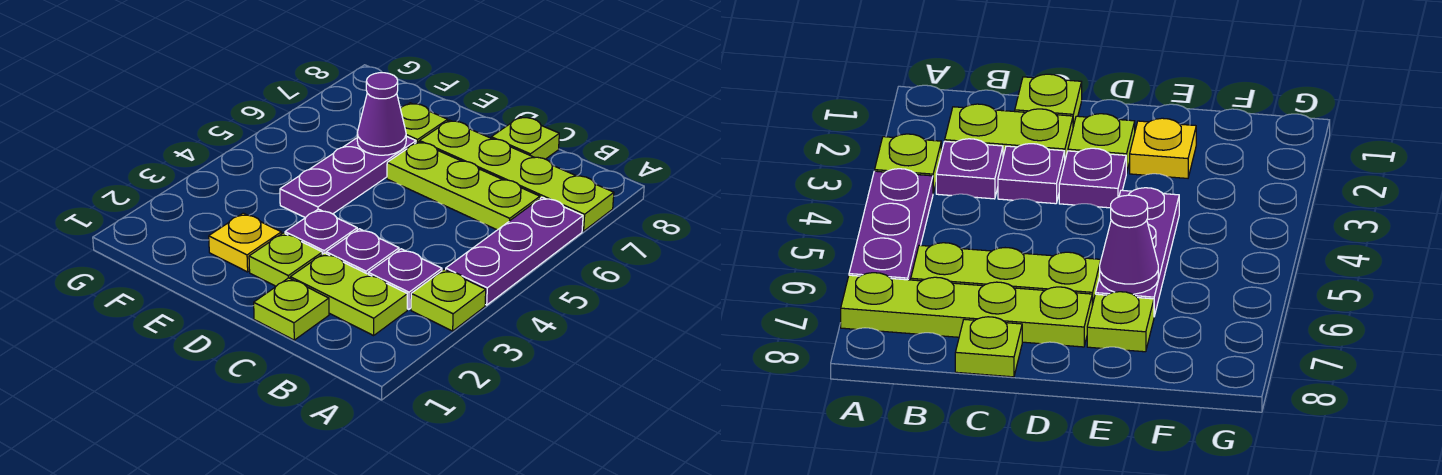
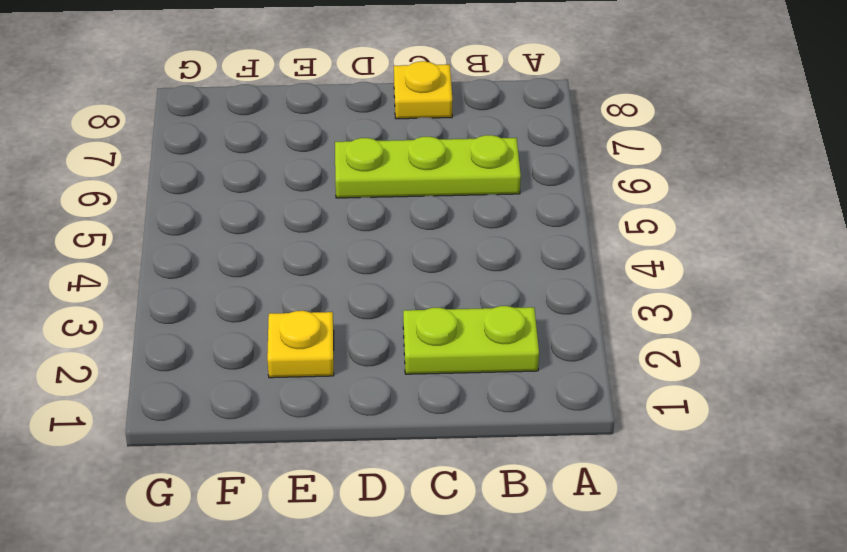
yellow plate C8 level 1 -> lime plate C8 level 1
none -> lime plate A3 level 1
none -> purple plate A4:A6 level 1
none -> lime plate A7:D7 level 1

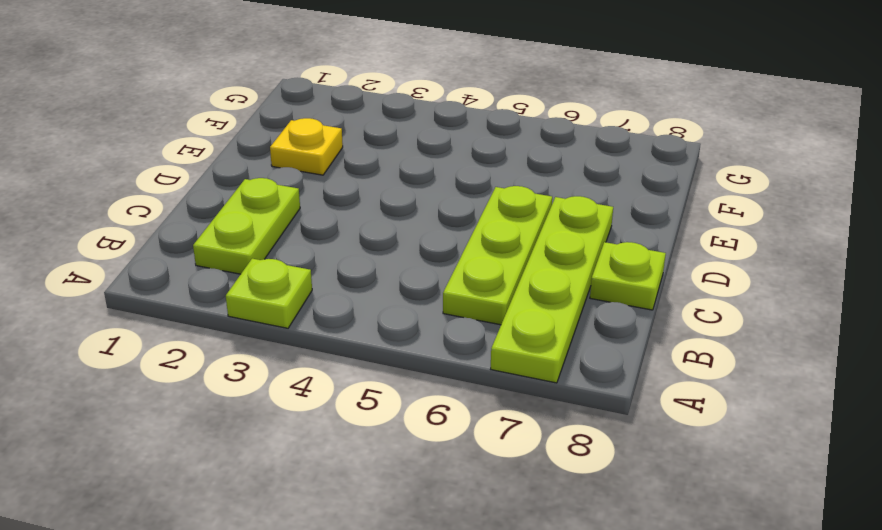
none -> purple plate A4:A6 level 1
none -> purple plate B3 level 1
none -> lime plate C1 level 1

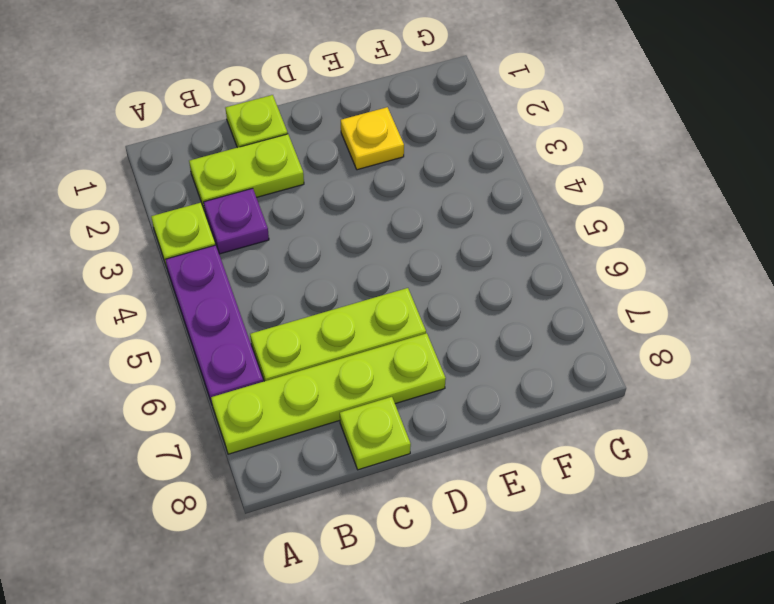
none -> purple plate C3 level 1
none -> lime plate D2 level 1
none -> purple plate D3 level 1

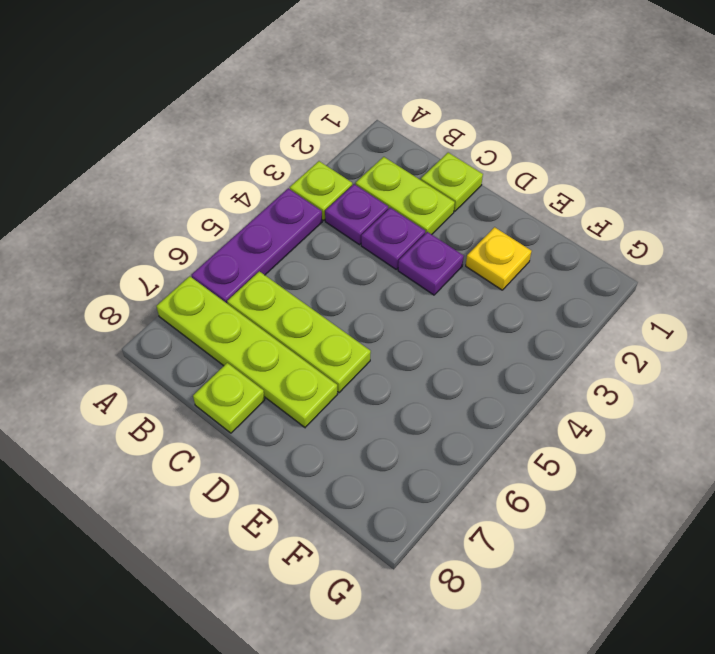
none -> lime plate D2 level 1
none -> purple plate E4:E6 level 1
none -> lime plate E7 level 1

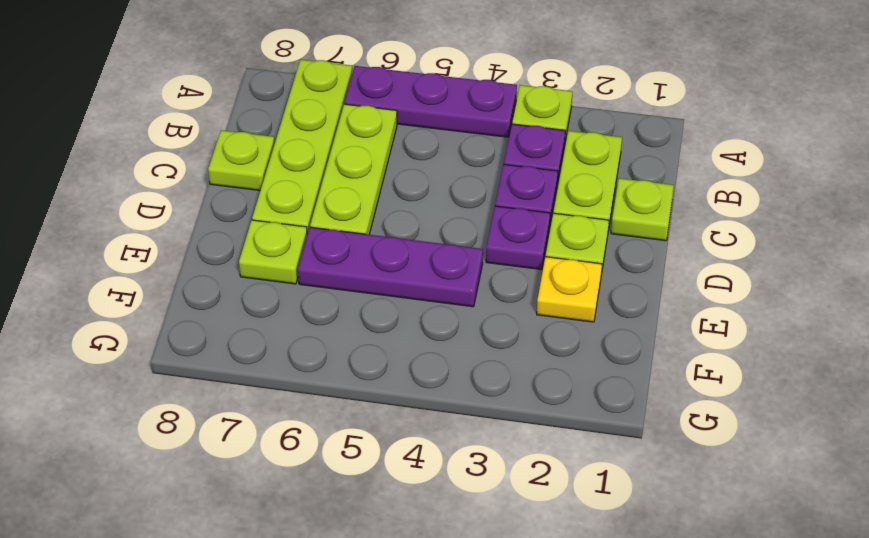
none -> purple cone E6 level 2

